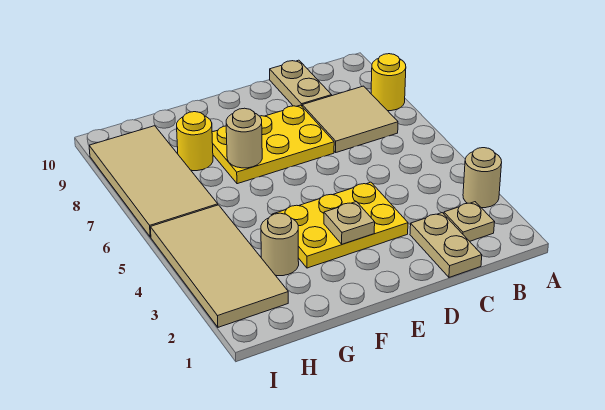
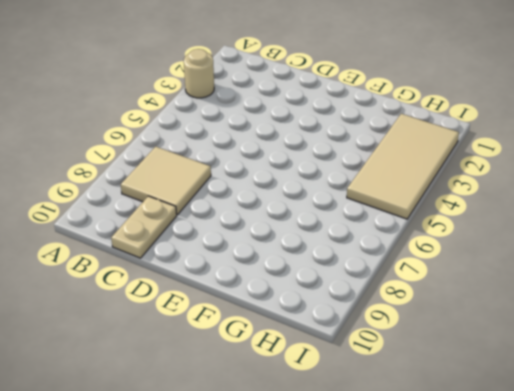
none -> yellow round brick A8 level 1
none -> tan plate B2 level 1
none -> tan plate C1:C2 level 1

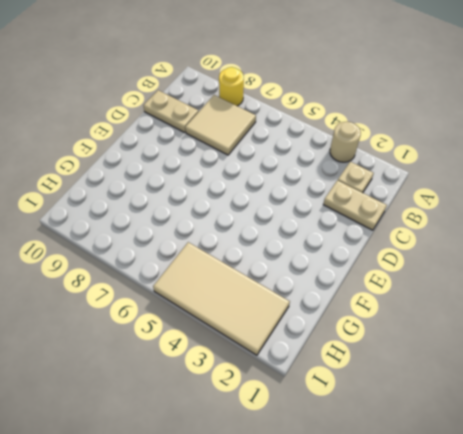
none -> yellow plate D3:F4 level 1
none -> yellow plate D7:F8 level 1
none -> tan round brick G3 level 1

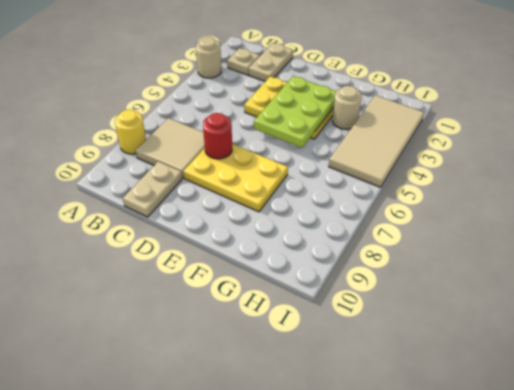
red round brick D7 level 2 -> none
lime plate E3:F5 level 2 -> tan plate E3 level 2
none -> yellow round brick G8 level 1
none -> tan tile H6:I9 level 1
none -> tan round brick F7 level 2

